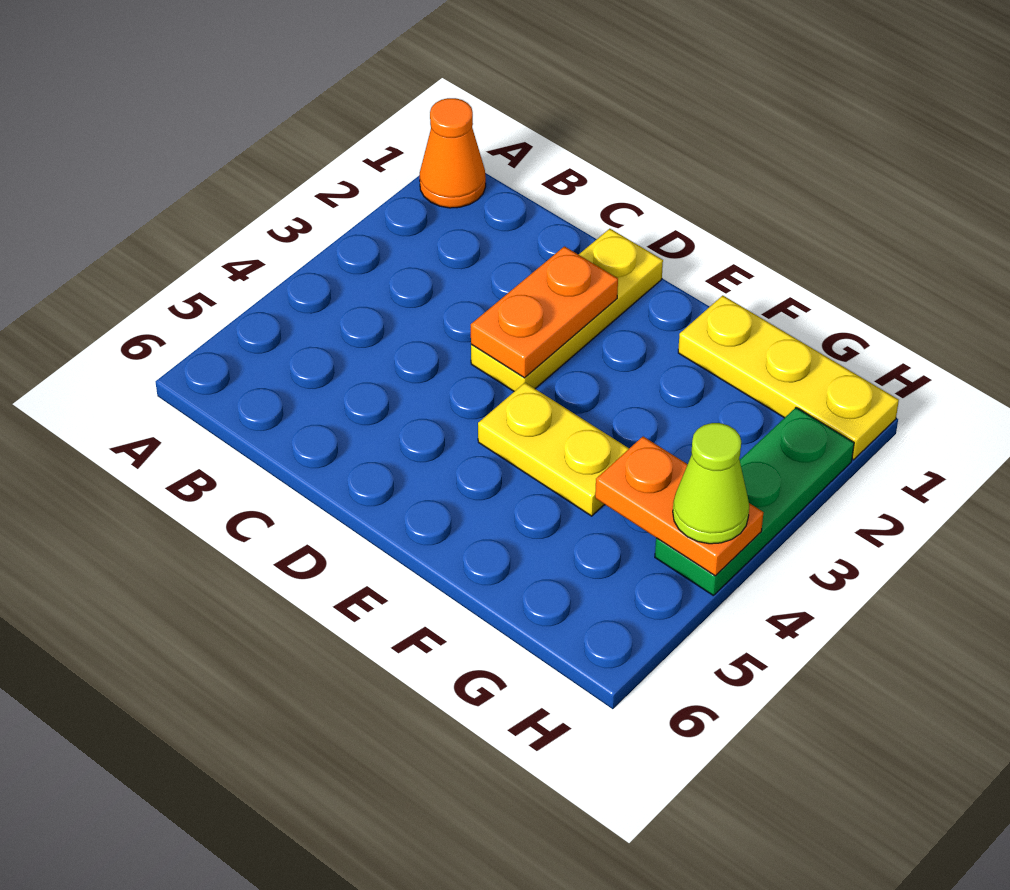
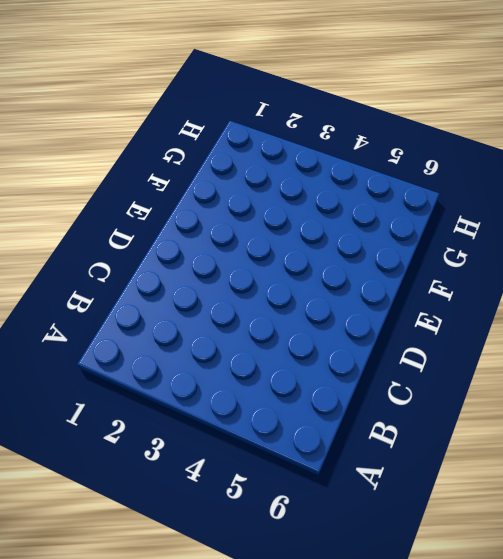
none -> orange cone A1 level 1
none -> yellow plate D1:D3 level 1

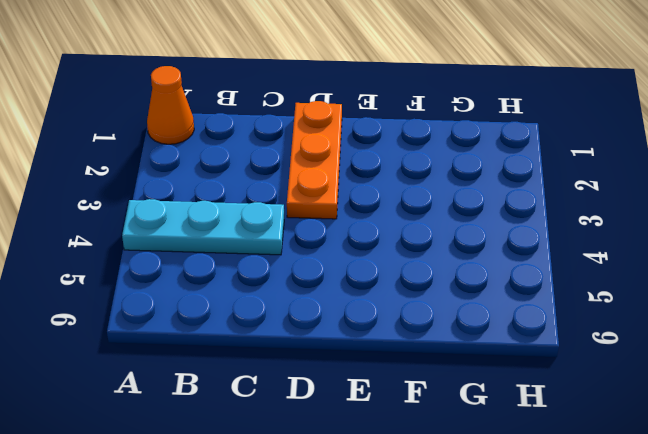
cyan plate A4:C4 level 1 -> none
orange plate D1:D3 level 1 -> yellow plate D1:D3 level 1
none -> yellow plate E4:F4 level 1
none -> yellow plate F1:H1 level 1

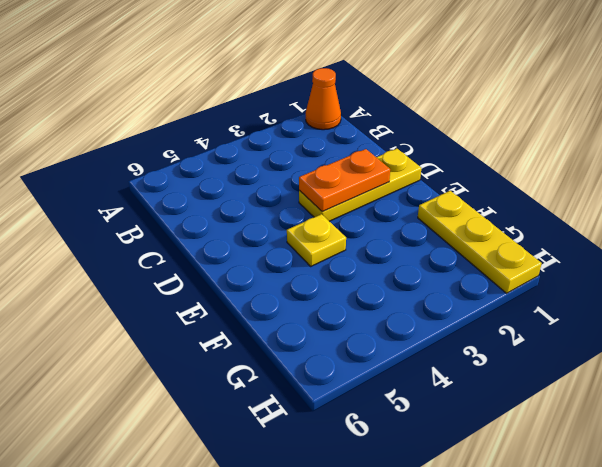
yellow plate E4 level 1 -> yellow plate E4:F4 level 1
none -> green plate H2:H4 level 1
none -> orange plate G4:H4 level 2

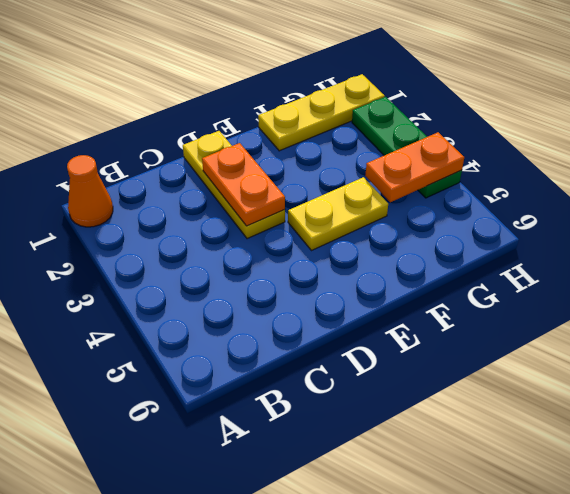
none -> lime cone H4 level 3

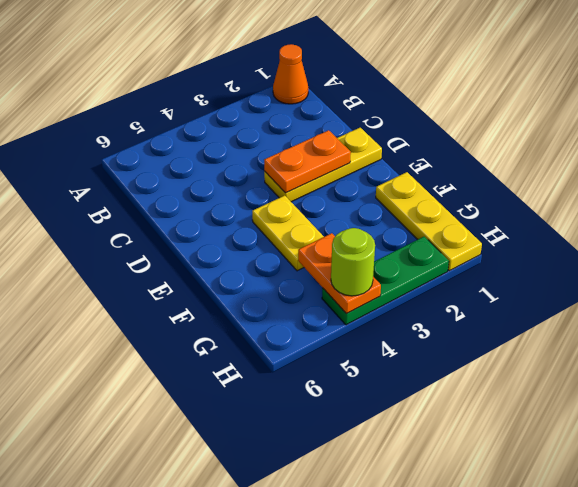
lime round brick H4 level 3 -> lime cone H4 level 3

